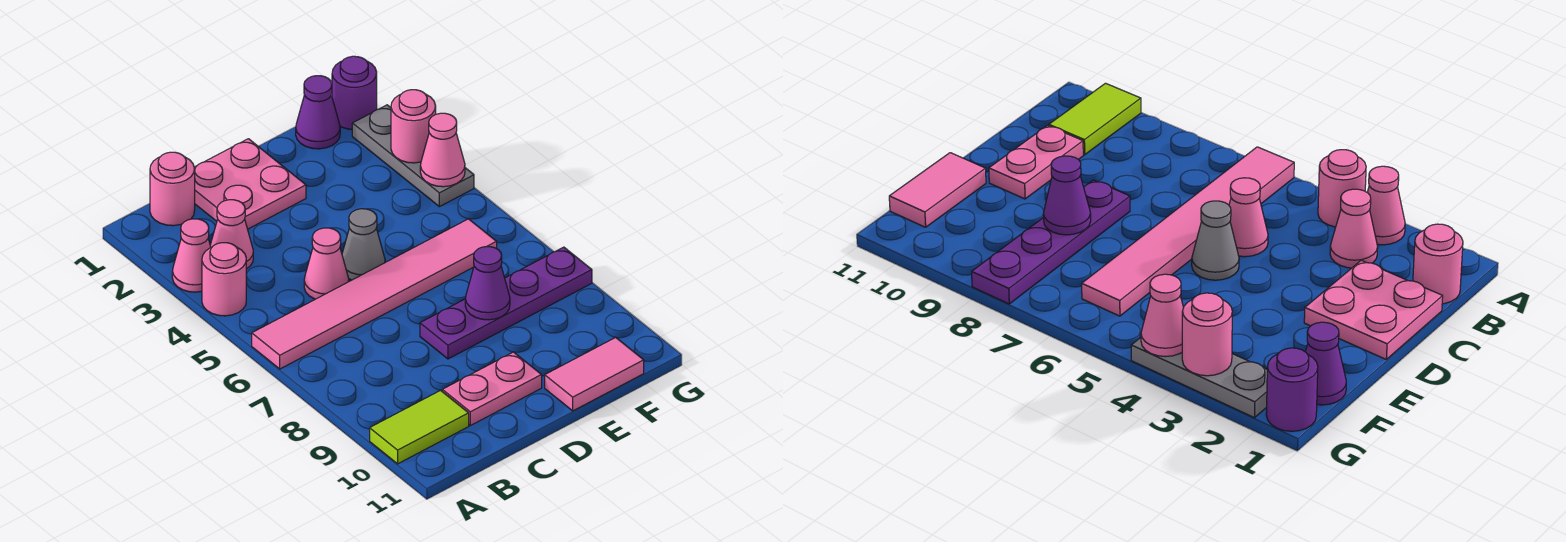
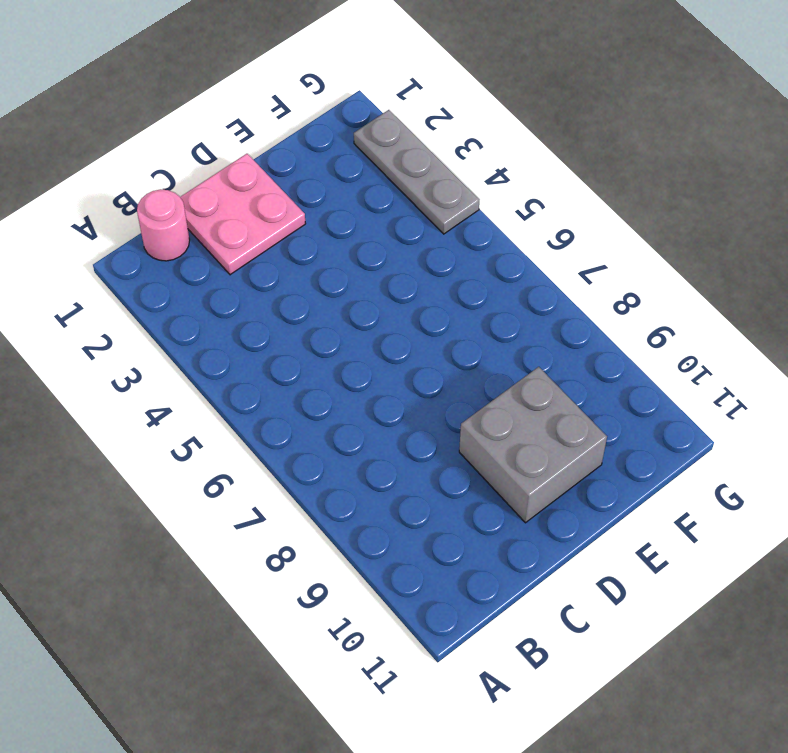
grey brick D9:E10 level 1 -> pink plate C10:D10 level 1
none -> pink cone A3 level 1
none -> pink round brick A4 level 1
none -> pink tile A6:F6 level 1

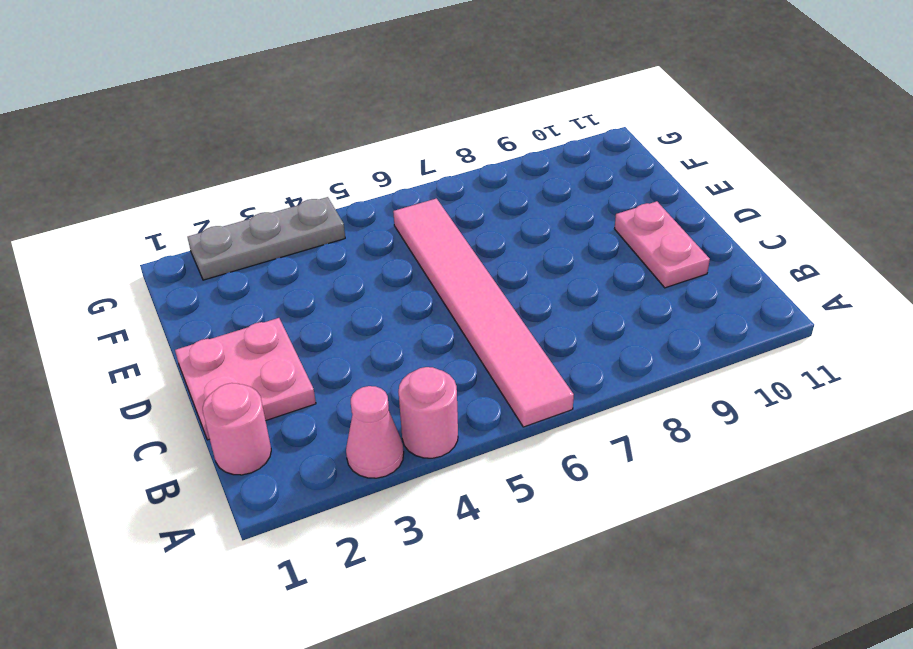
none -> lime tile A10:B10 level 1
none -> pink cone B3 level 1
none -> pink cone C5 level 1

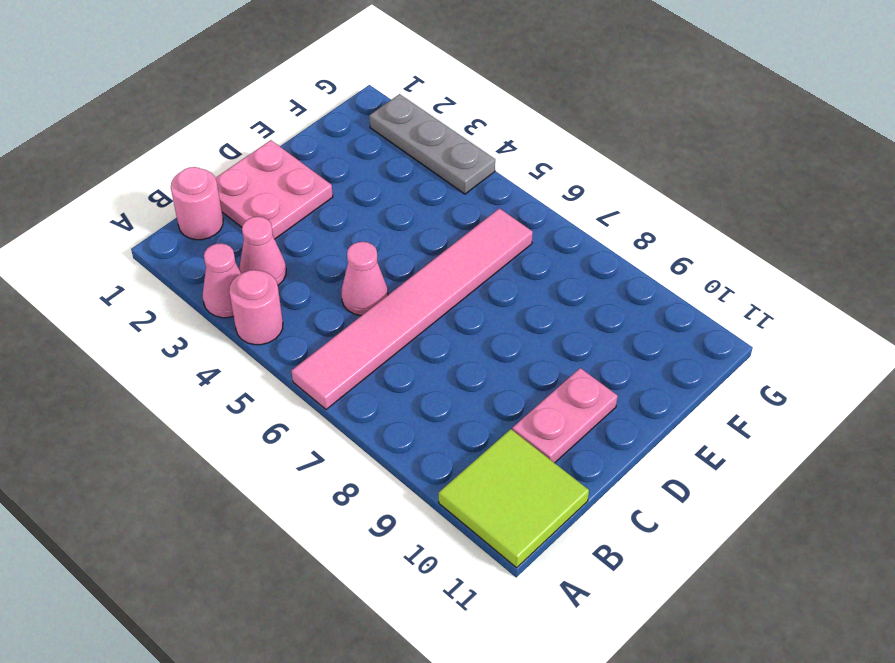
lime tile A10:B11 level 1 -> lime tile A10:B10 level 1
none -> grey cone D5 level 1
none -> purple plate D8:G8 level 1
none -> pink tile E11:F11 level 1

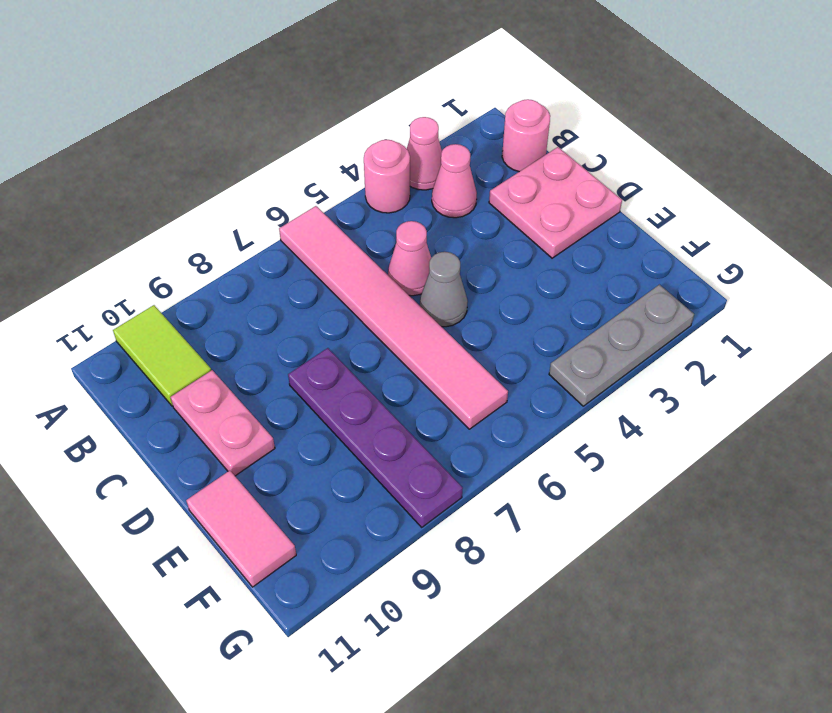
none -> purple cone F1 level 1
none -> purple round brick G1 level 1
none -> purple cone E8 level 2

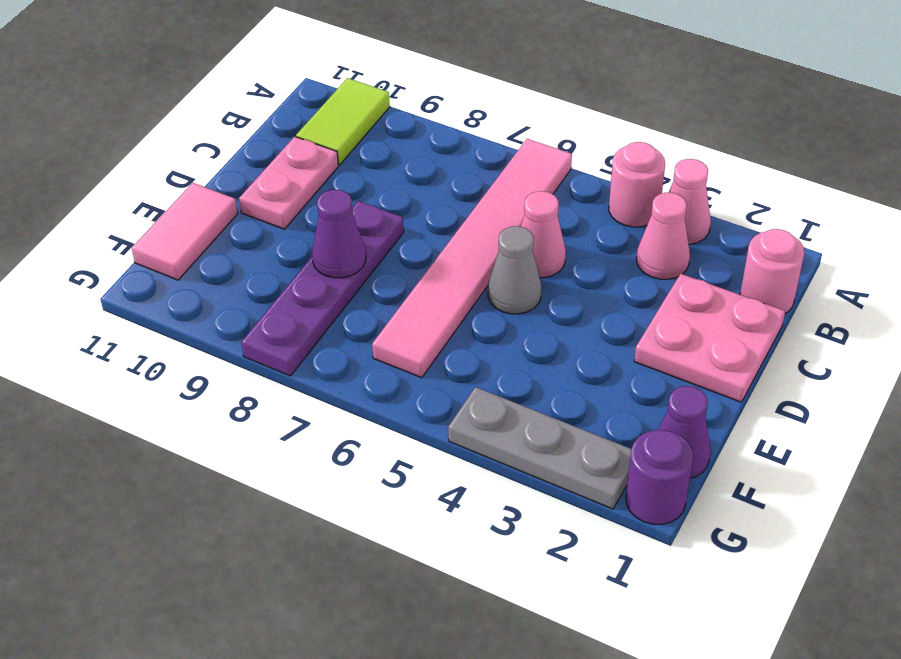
none -> pink round brick G3 level 2
none -> pink cone G4 level 2

